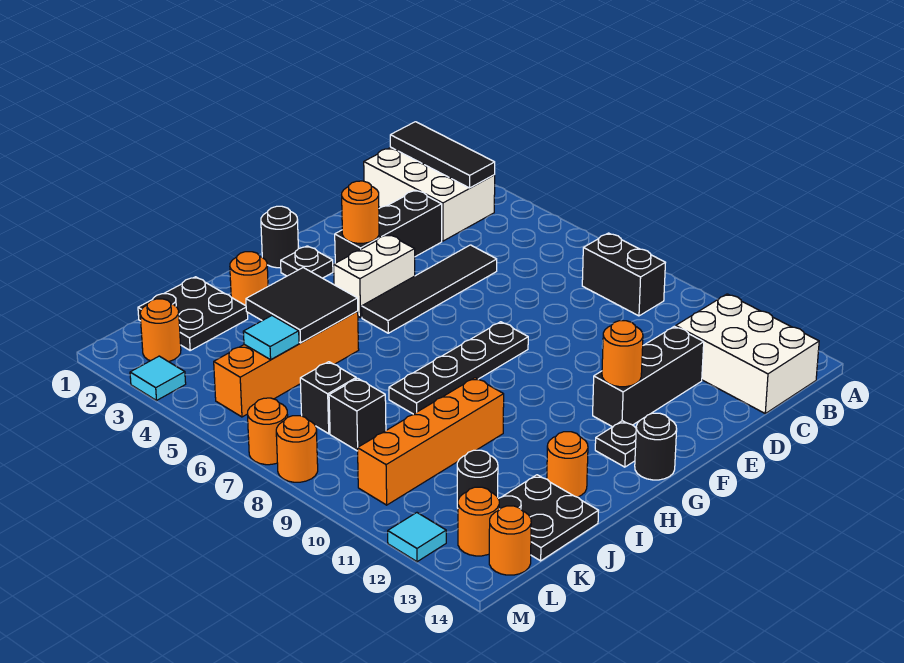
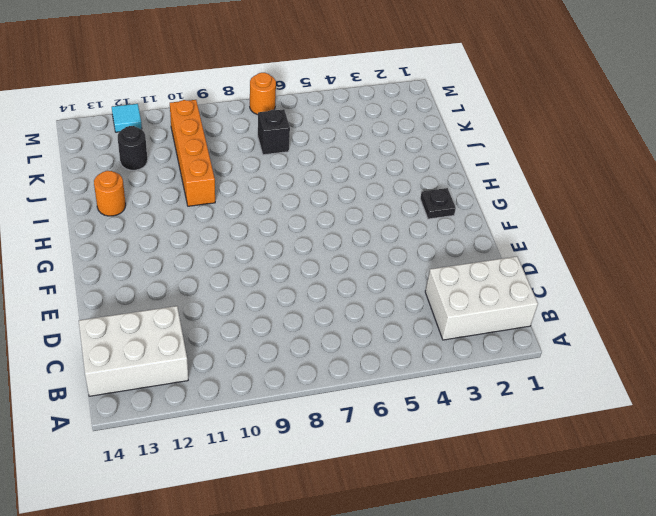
none -> black brick B8:B9 level 1
none -> black brick D3:F3 level 1
none -> black tile D5:G5 level 1
none -> black brick D12:F12 level 1

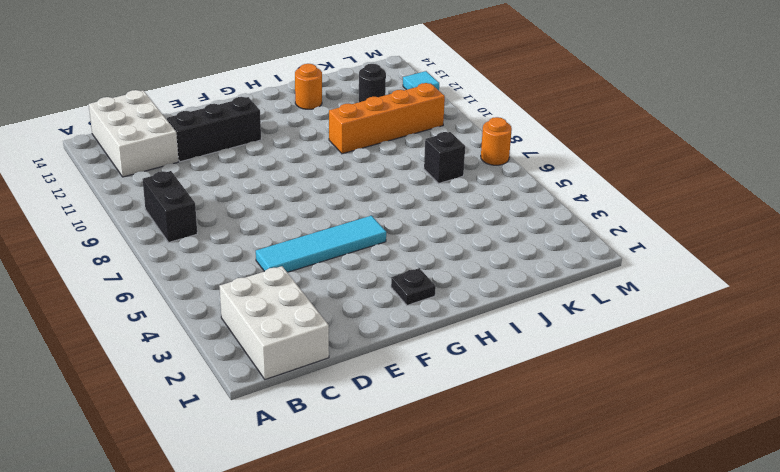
cyan tile D5:G5 level 1 -> black tile D5:G5 level 1
none -> black brick D3:F3 level 1
none -> white brick F4:G4 level 1
none -> black plate F8:I8 level 1
none -> black round brick G1 level 1

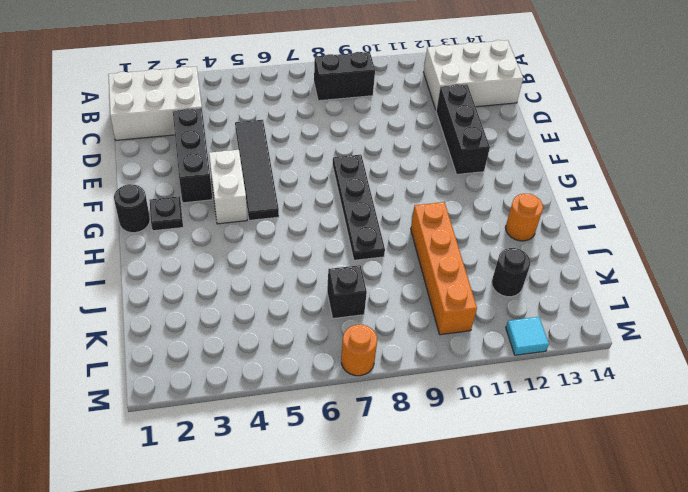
none -> black plate G13 level 1
none -> black round brick G14 level 1
none -> orange round brick I2 level 1
none -> orange brick I5:L5 level 1

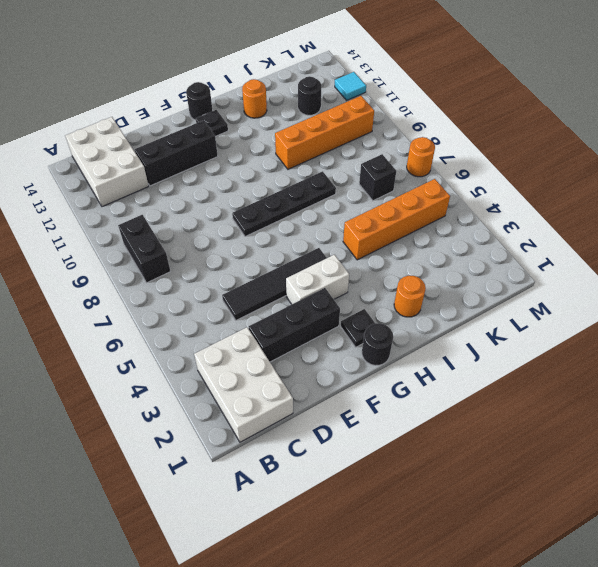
none -> black plate J1:K2 level 1
none -> black plate J13:K14 level 1
none -> black brick K8 level 1
none -> orange round brick L2 level 1

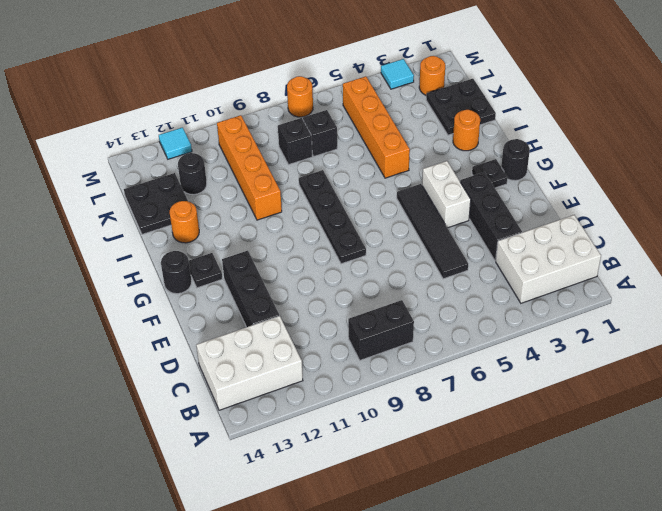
none -> orange round brick L13 level 1
none -> orange round brick L14 level 1
none -> orange round brick M8 level 1
none -> black tile B1:B3 level 2

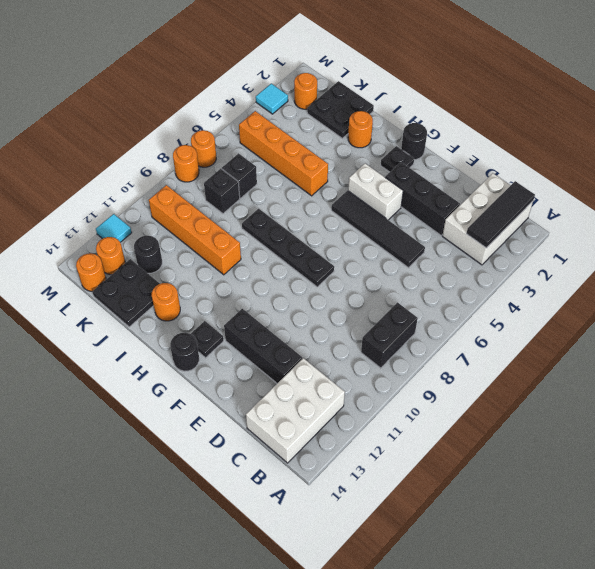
none -> orange round brick F3 level 2
none -> orange round brick F12 level 2
none -> black tile I4:J5 level 2
none -> cyan tile K5 level 2

